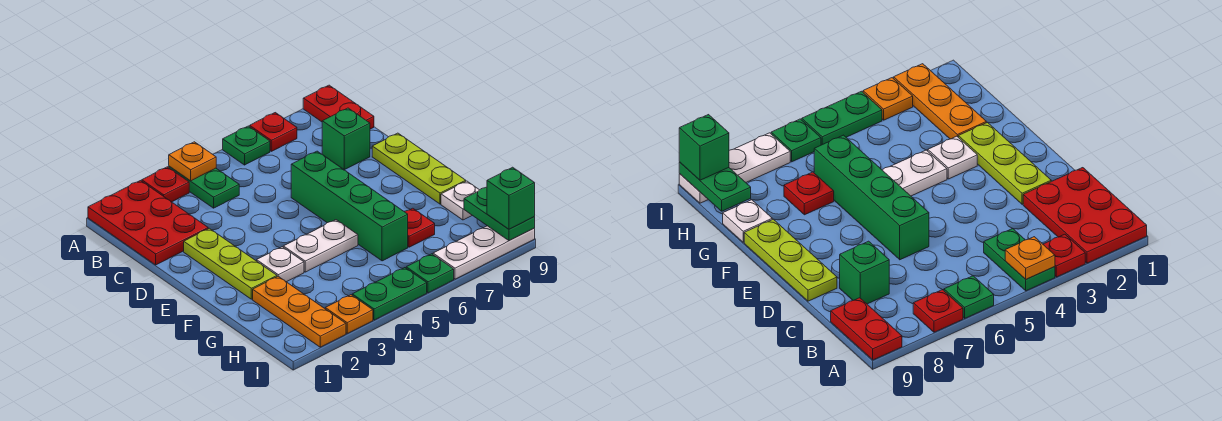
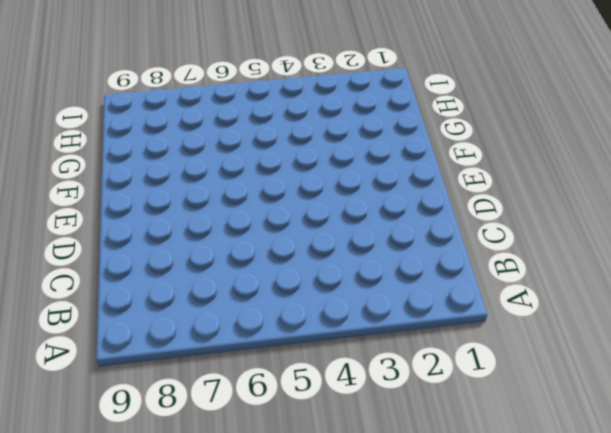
none -> red plate A1:C2 level 1
none -> red plate A3 level 1
none -> green plate A4:B4 level 1

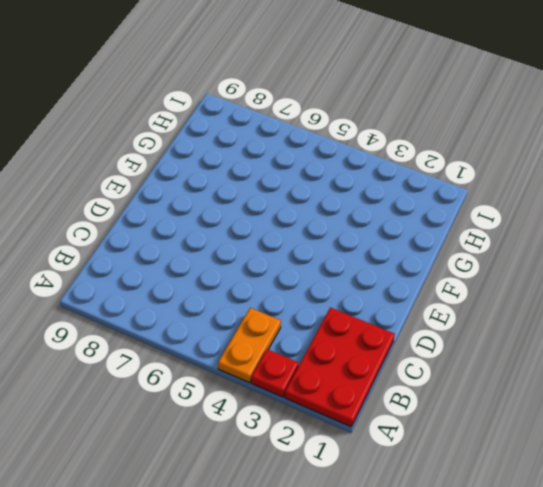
orange plate A4:B4 level 1 -> green plate A4:B4 level 1
none -> green plate A6 level 1
none -> red plate A7 level 1
none -> red plate A9:B9 level 1

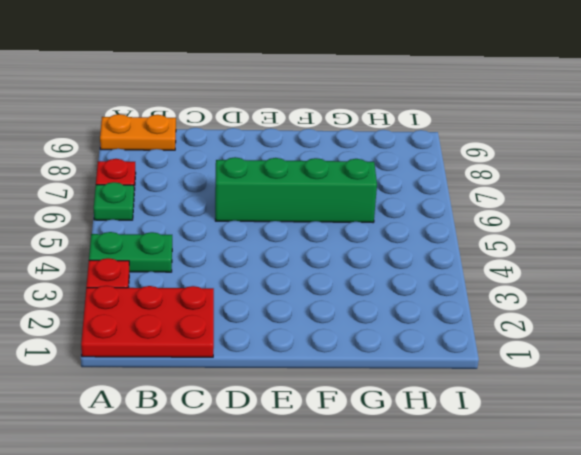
orange plate A9:B9 level 1 -> red plate A9:B9 level 1
none -> green brick C8 level 1
none -> lime plate D2:F2 level 1
none -> lime plate D9:F9 level 1

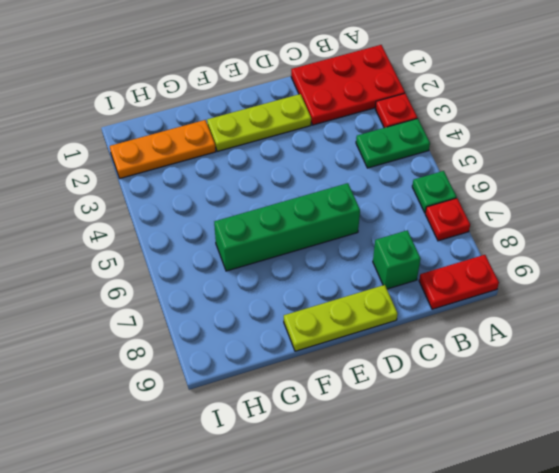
none -> white plate F3 level 1
none -> white plate F4:F5 level 1
none -> red plate G7 level 1

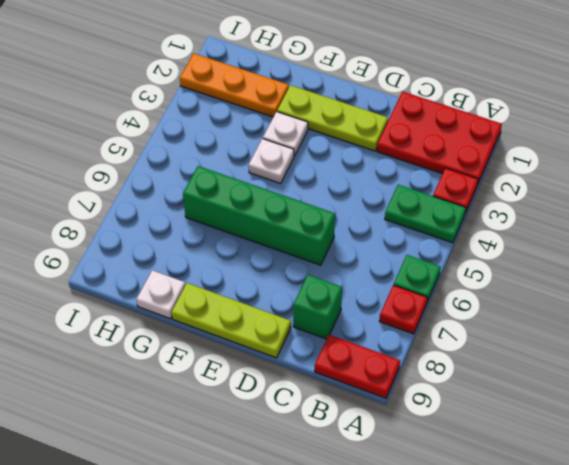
white plate F4 level 1 -> white plate F4:F5 level 1
none -> red plate G7 level 1
none -> orange plate I3 level 1
none -> green plate I4:I5 level 1

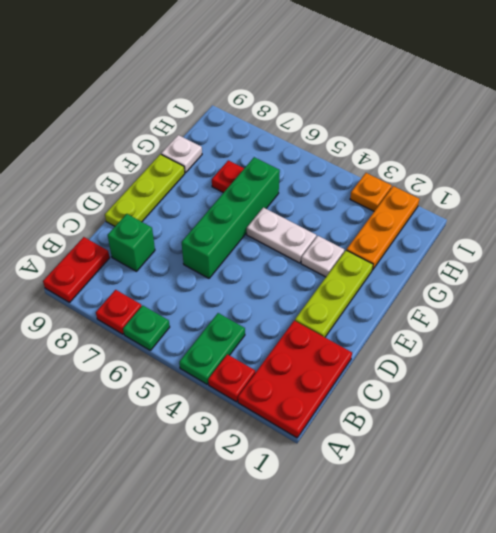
none -> green plate I4:I5 level 1
none -> green plate I6 level 1
none -> white plate I7:I9 level 1

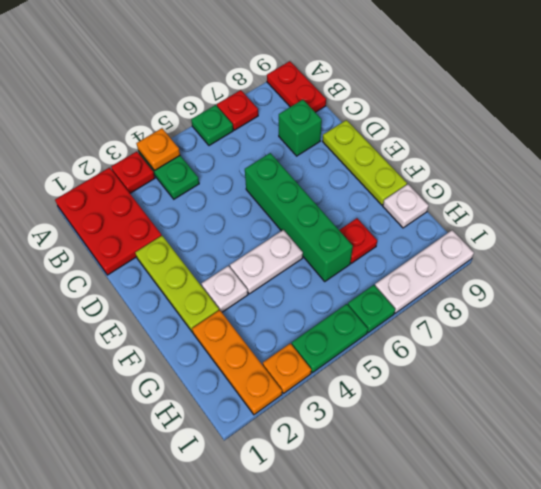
none -> green plate H9:I9 level 2
none -> green brick I9 level 3

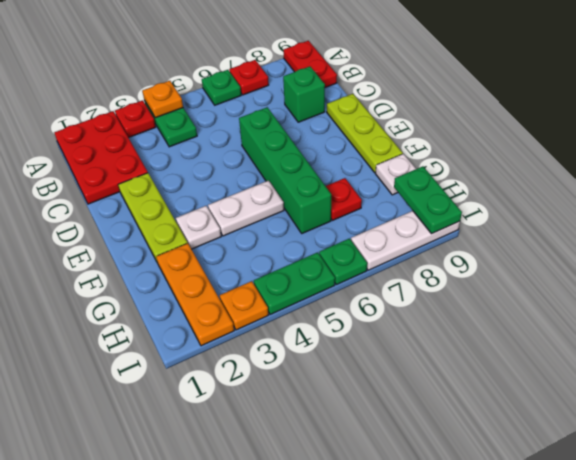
none -> green brick I9 level 3

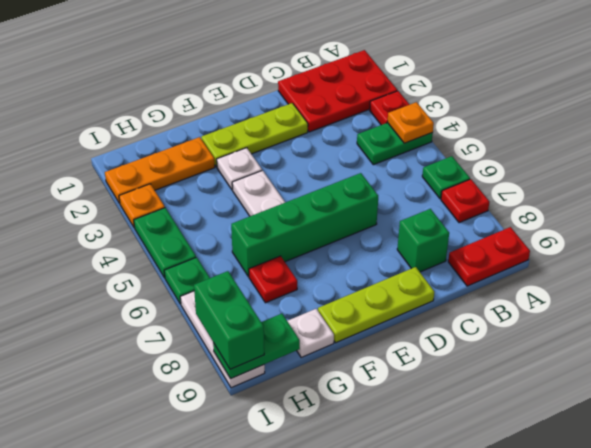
green brick I8:I9 level 3 -> green brick I9 level 3

